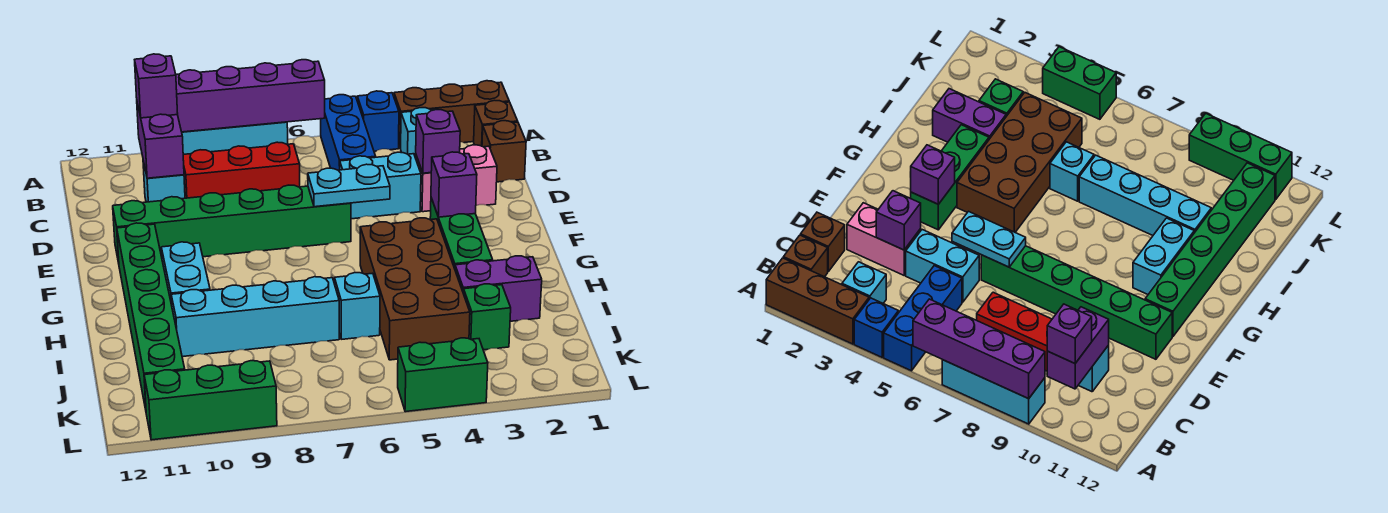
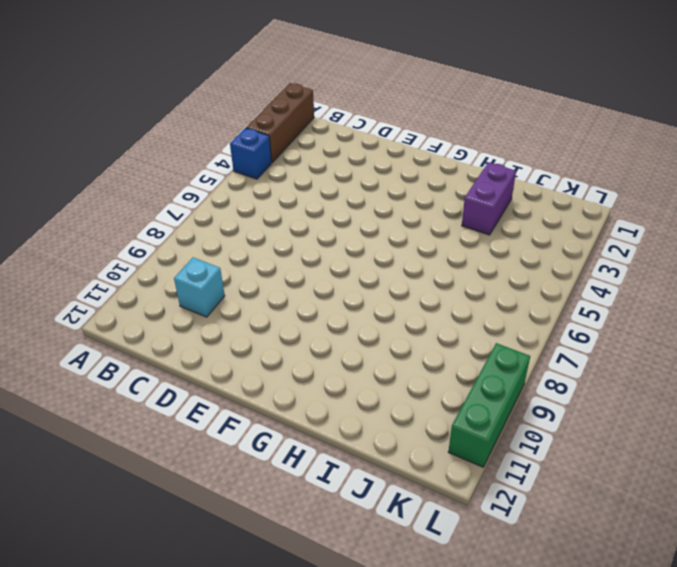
none -> blue brick A5:C5 level 1
none -> cyan brick A7:A9 level 1
none -> brown brick B1 level 1

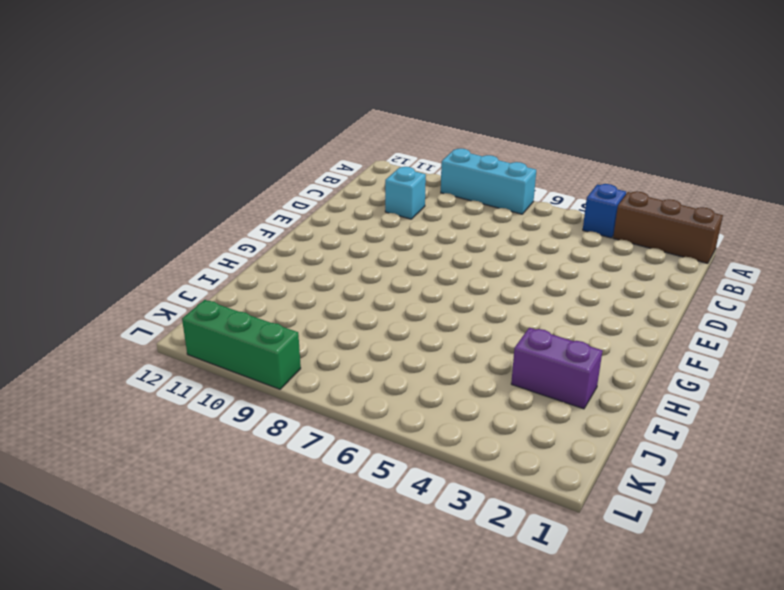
none -> blue brick A5:C5 level 1
none -> brown brick B1 level 1
none -> cyan brick B3 level 1

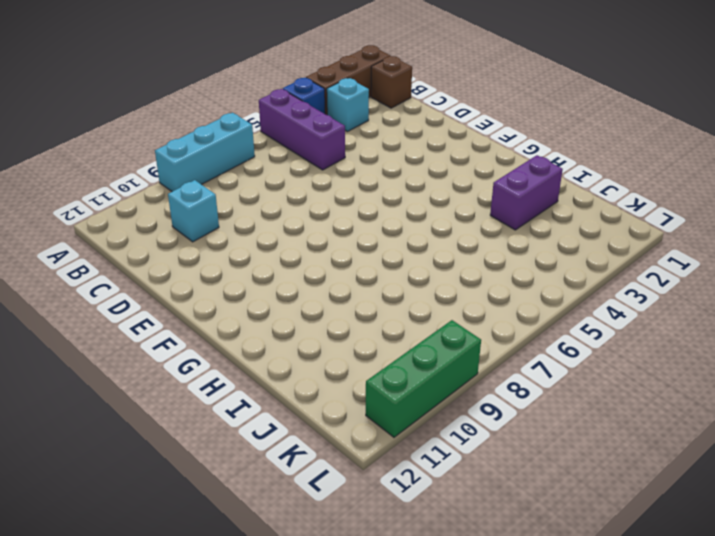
purple brick A5:C5 level 1 -> blue brick A5:C5 level 1
none -> brown brick C1 level 1
none -> red brick C7:C9 level 1
none -> pink brick D2:D3 level 1

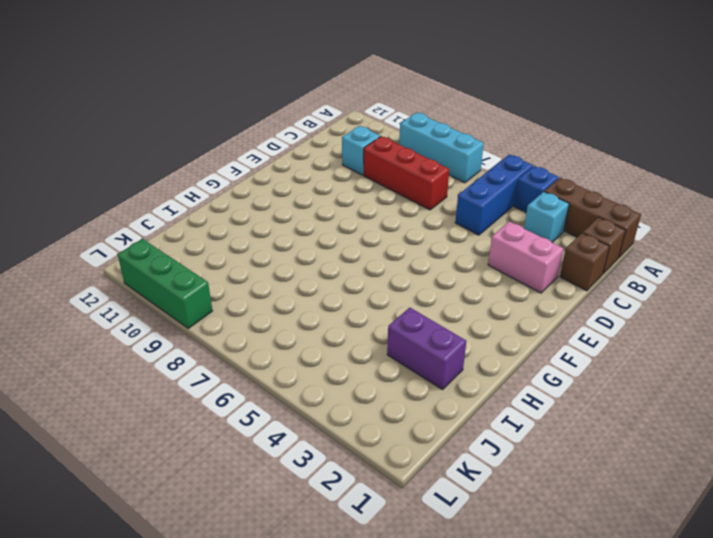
none -> cyan brick D4:D5 level 1
none -> green brick E6:E11 level 1
none -> green brick F3:H3 level 1

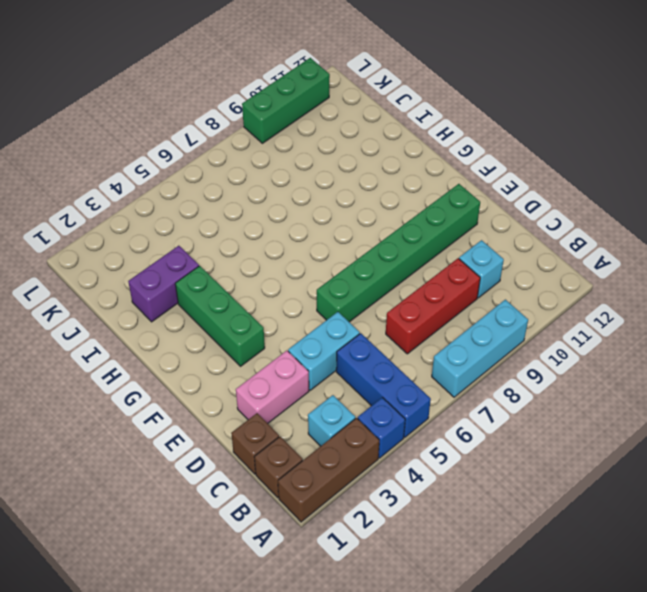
none -> green brick F11:K11 level 1
none -> brown brick G4:J5 level 1
none -> cyan brick G10:H10 level 1

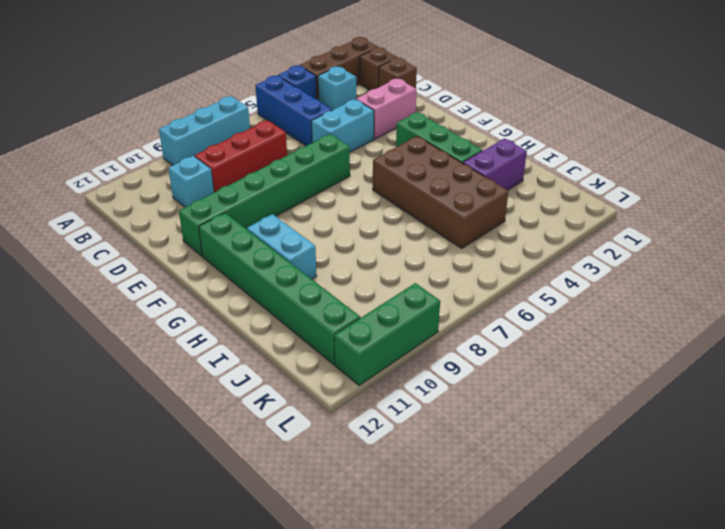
none -> cyan brick I6 level 1
none -> cyan brick I7:I10 level 1
none -> green brick J3 level 1

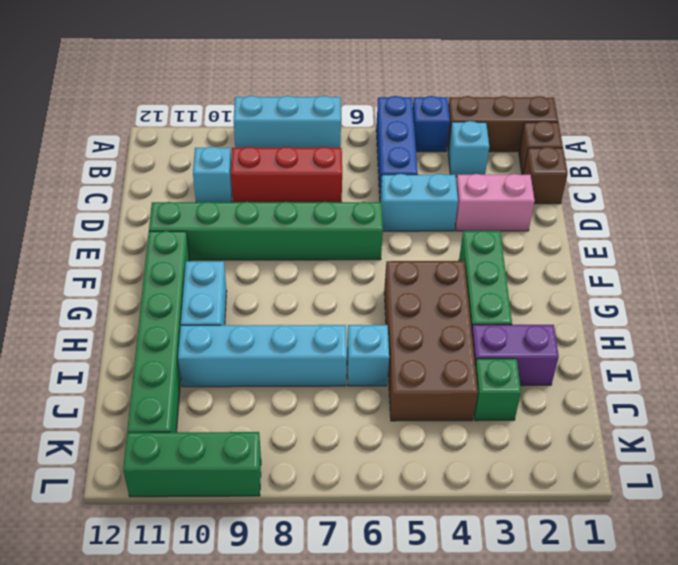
none -> green brick L4:L5 level 1
none -> purple brick A6:A9 level 2
none -> purple brick B10:C10 level 2

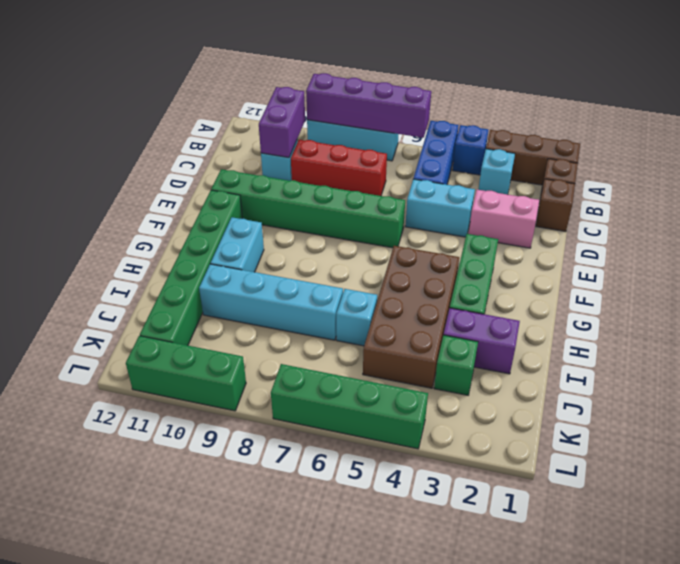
green brick L4:L7 level 1 -> green brick L4:L5 level 1
none -> purple brick D3 level 2
none -> cyan plate E5:E6 level 2
none -> purple brick F3 level 2

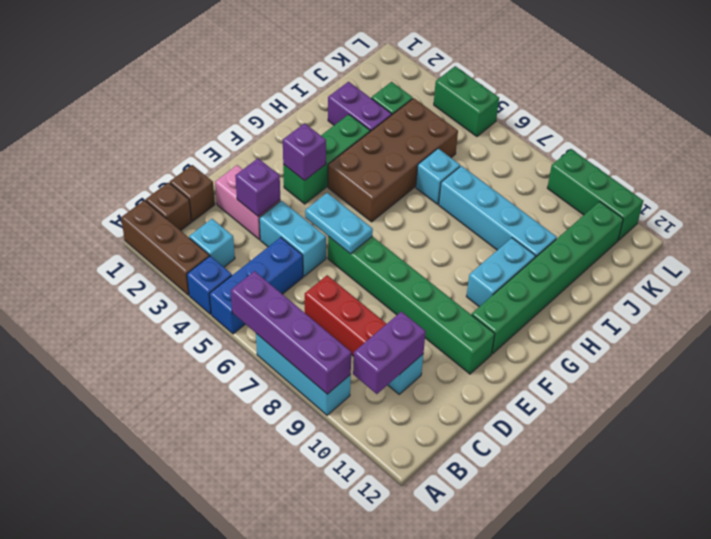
none -> purple brick B10 level 3

